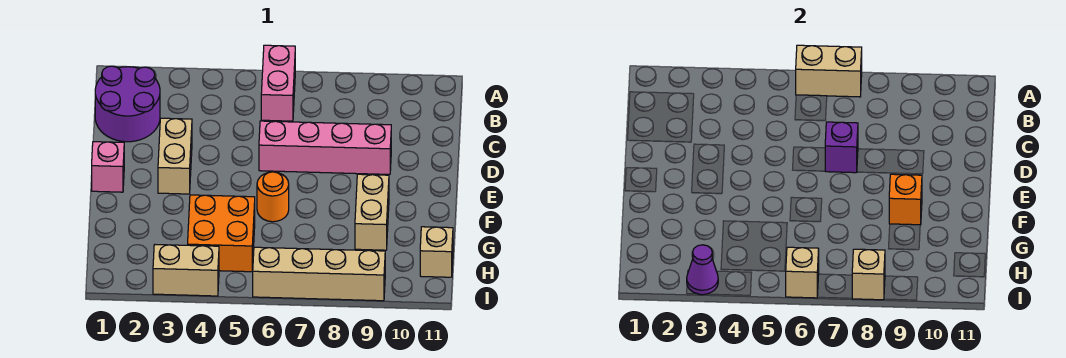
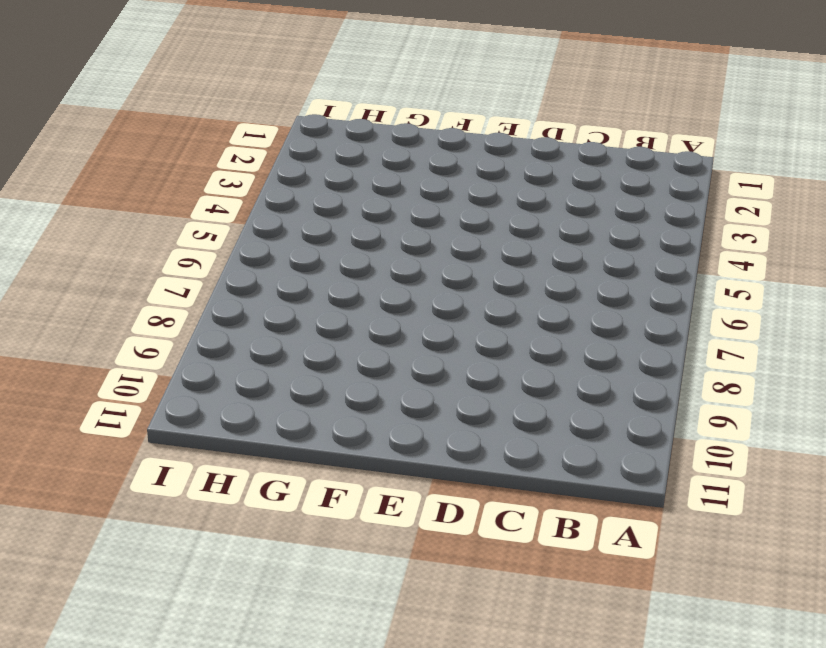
none -> pink brick A6:B6 level 1
none -> purple round brick B1:C2 level 1
none -> tan brick D3:E3 level 1

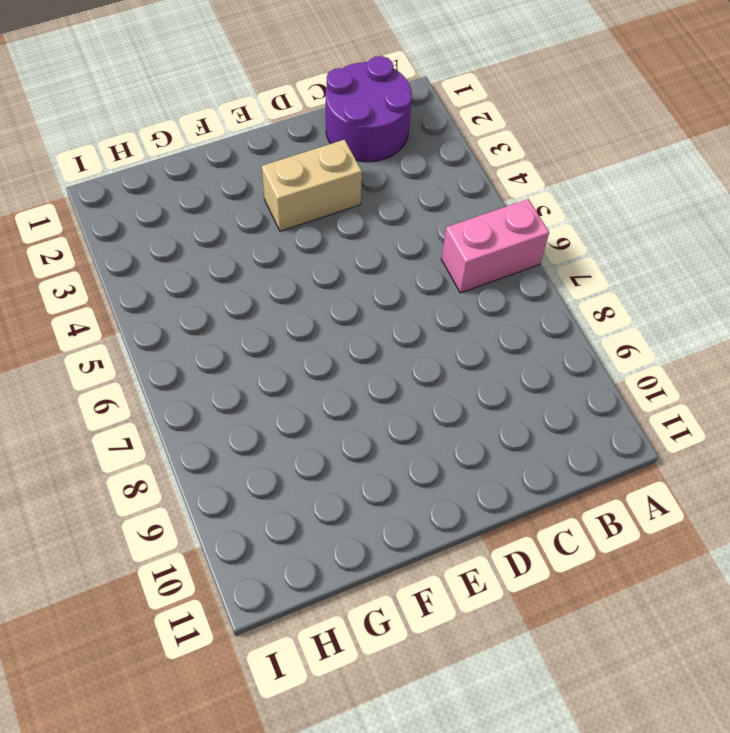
none -> pink brick D6:D9 level 1
none -> pink brick E1 level 1
none -> orange round brick F6 level 1

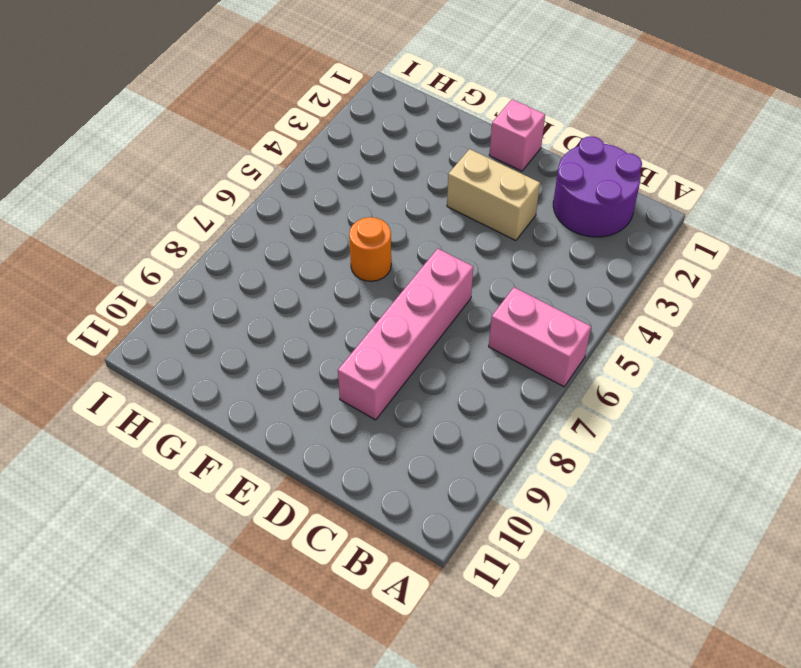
none -> tan brick F9:G9 level 1
none -> orange brick G4:H5 level 1
none -> tan brick H11 level 1

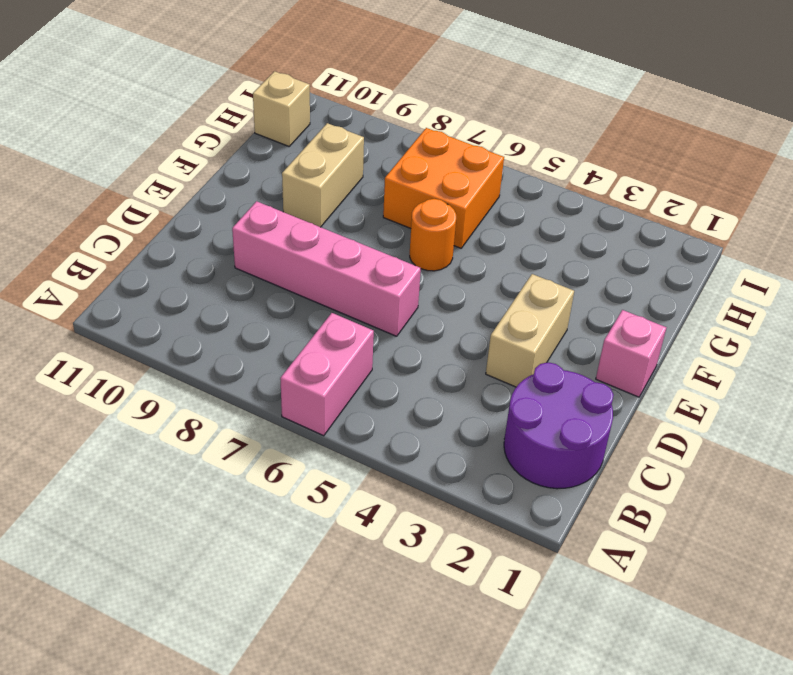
orange brick G6:H7 level 1 -> orange brick G4:H5 level 1
none -> tan brick I3:I4 level 1
none -> tan brick I6:I9 level 1
none -> tan brick A6:A7 level 2

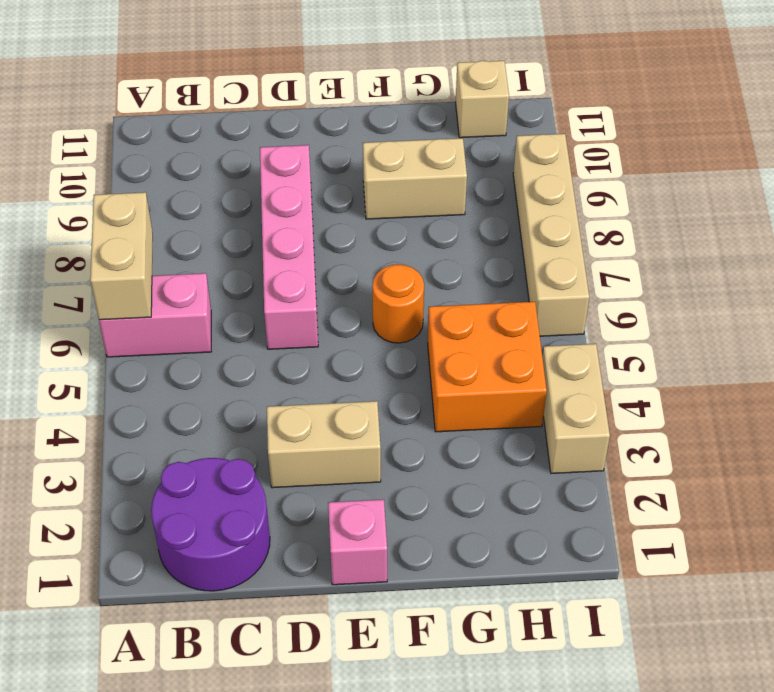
none -> purple brick D7 level 2
none -> orange brick F9 level 2
none -> purple cone I3 level 2

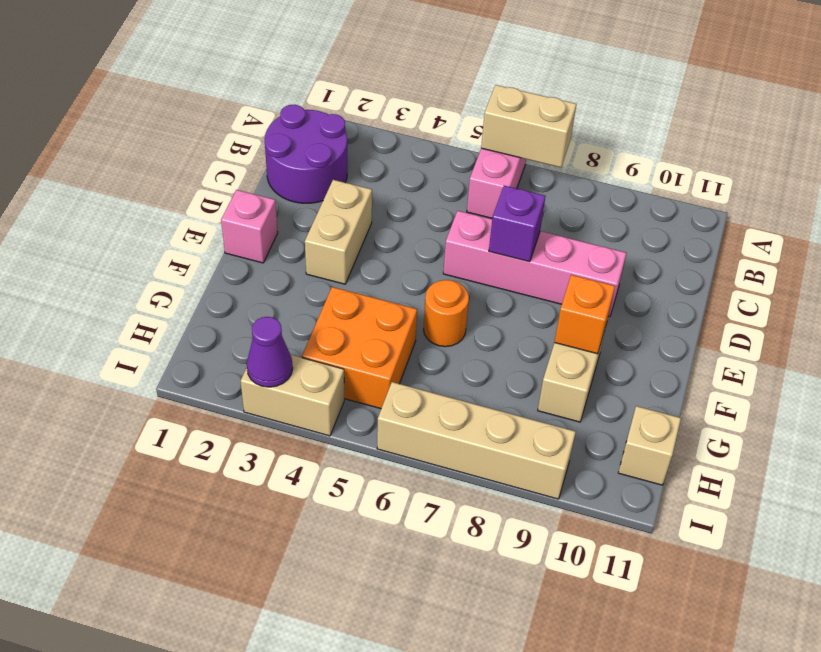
none -> tan brick I6 level 2
none -> tan brick I8 level 2

